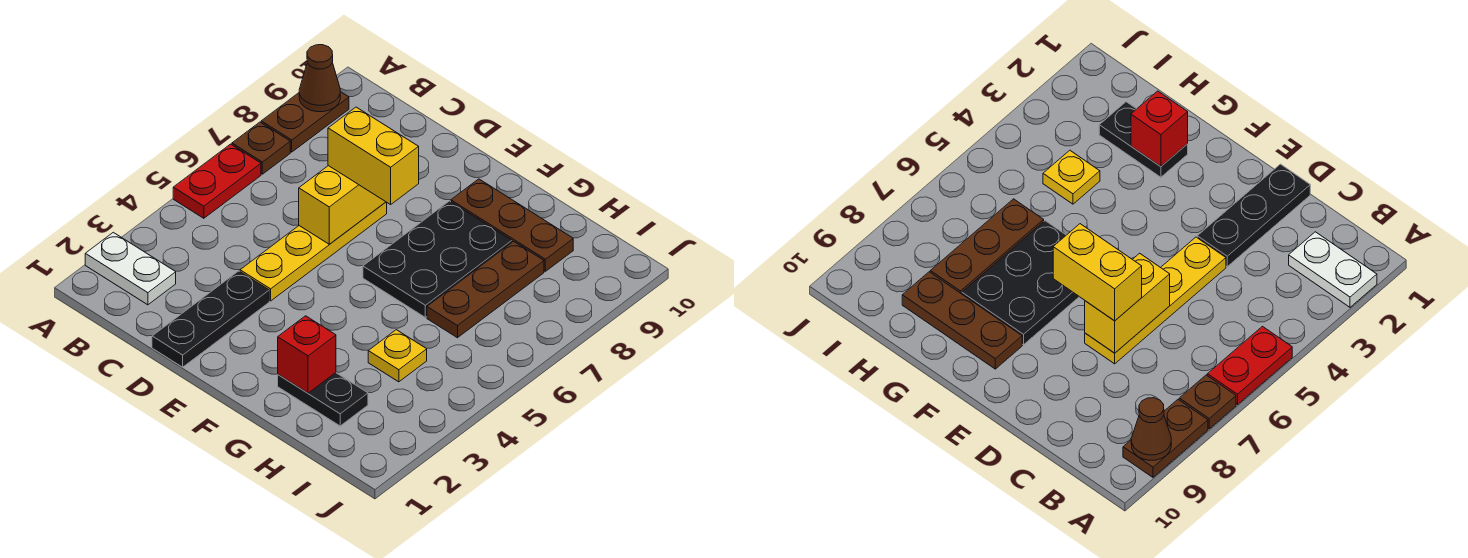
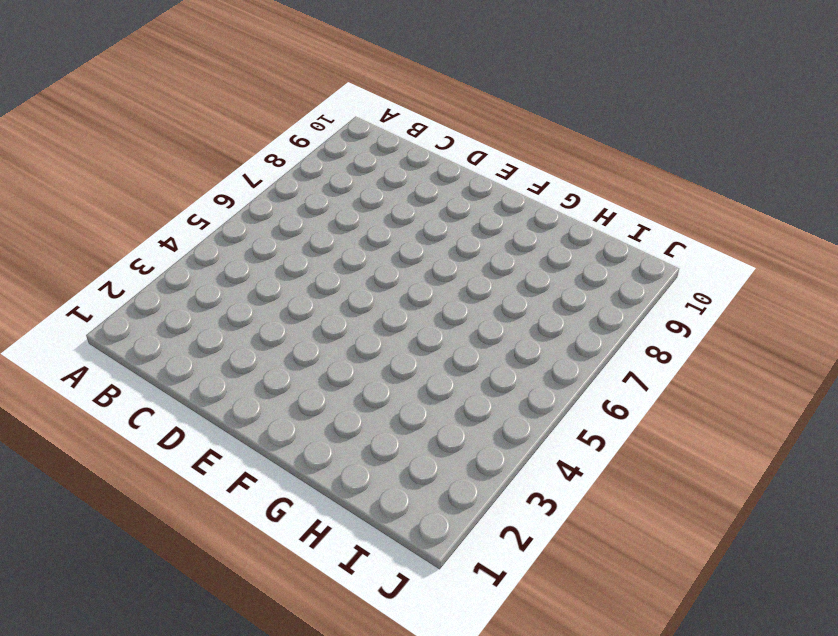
none -> white plate A2:B2 level 1
none -> red plate A5:A6 level 1
none -> brown plate A7 level 1

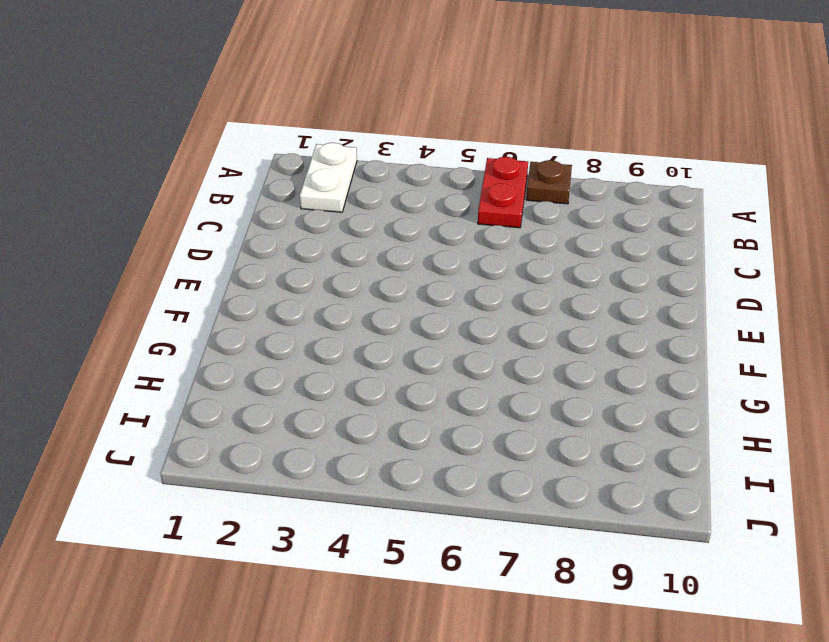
red plate A6:B6 level 1 -> red plate A5:A6 level 1
none -> brown plate A8:A9 level 1
none -> black plate D1:D3 level 1
none -> yellow plate D4:D7 level 1

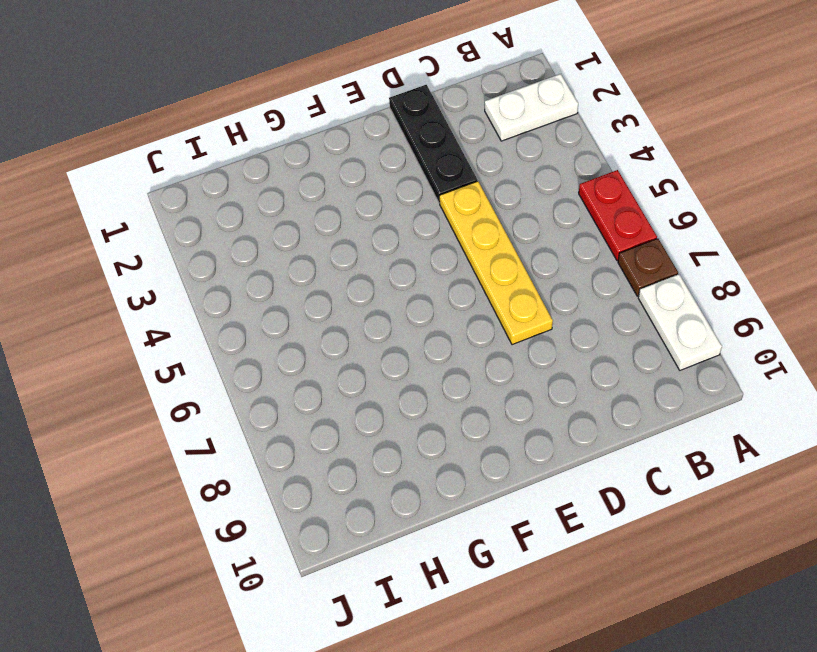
white plate A8:A9 level 1 -> brown plate A8:A9 level 1
none -> black plate F6:G8 level 1
none -> brown plate F9:H9 level 1
none -> black plate G2:H2 level 1

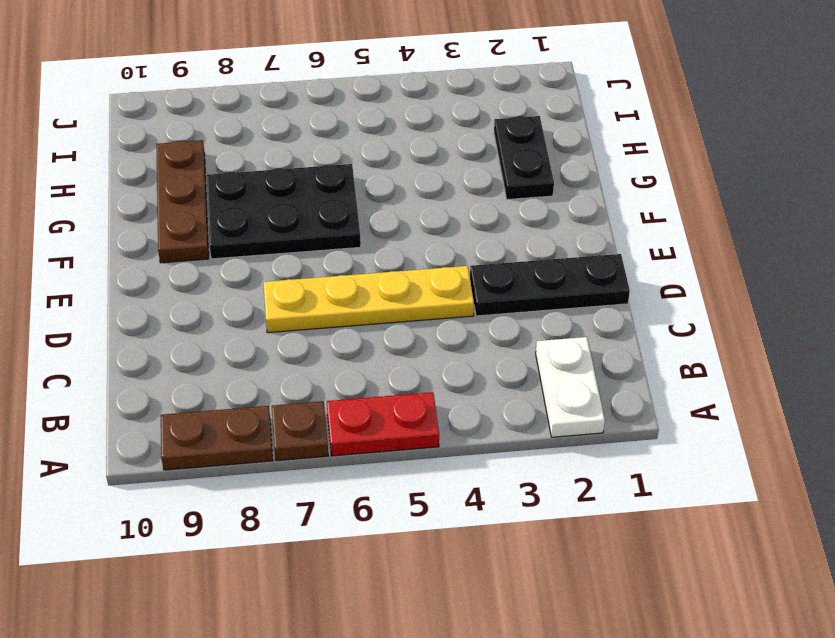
none -> yellow plate H4 level 1
none -> brown plate H6:H8 level 1
none -> brown cone A9 level 2

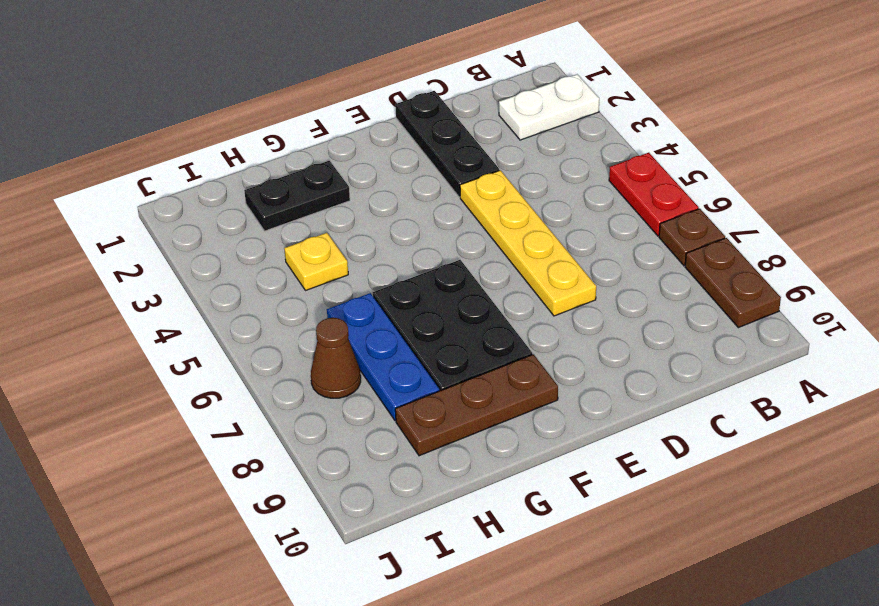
blue plate H6:H8 level 1 -> brown plate H6:H8 level 1
brown cone I7 level 1 -> brown cone A9 level 2
none -> yellow brick D6:D7 level 2
none -> red brick G2 level 2
none -> yellow brick D7:E7 level 3

